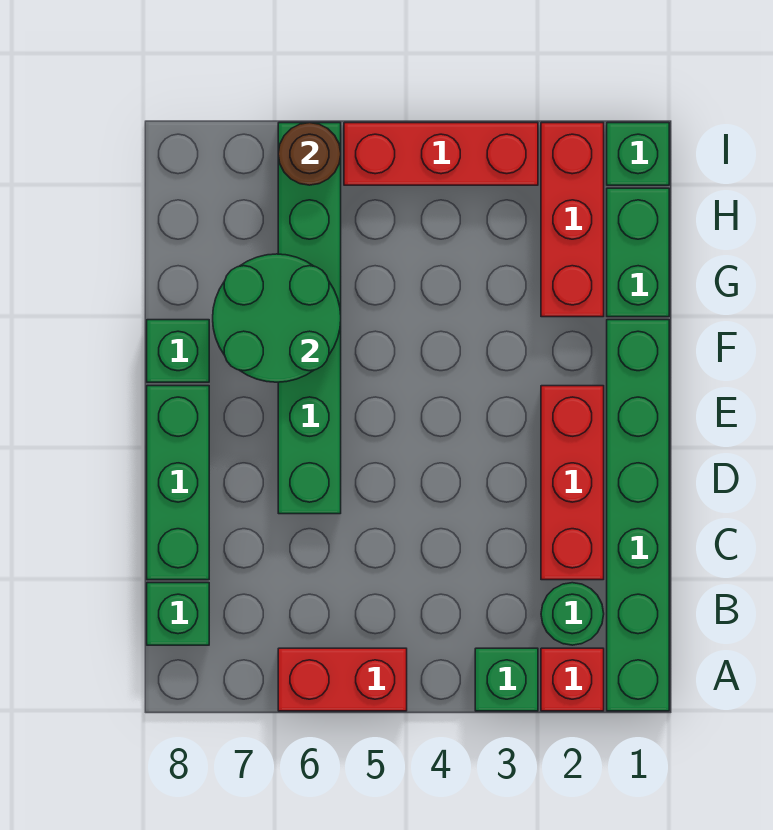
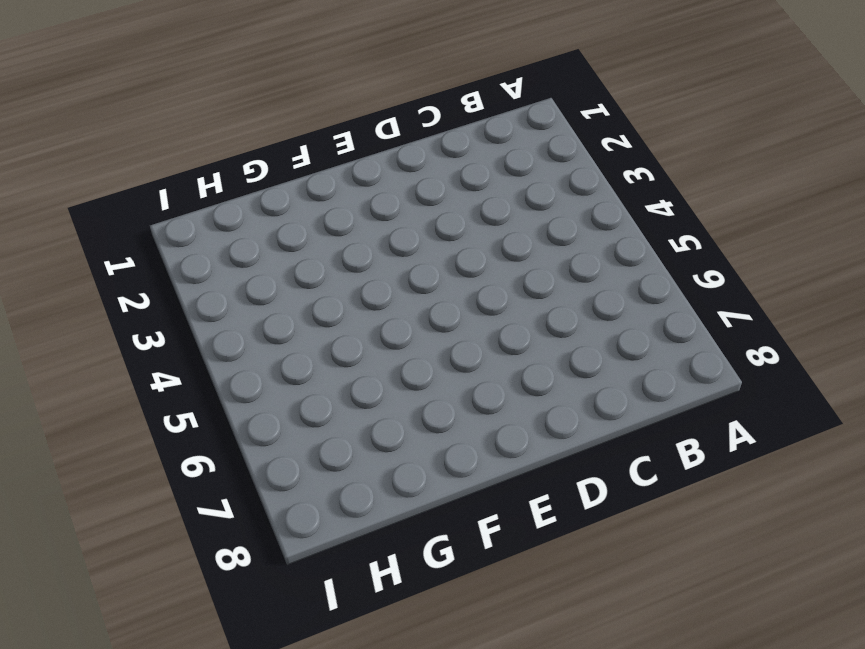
none -> green brick A1:F1 level 1
none -> red brick A2 level 1
none -> green brick A3 level 1

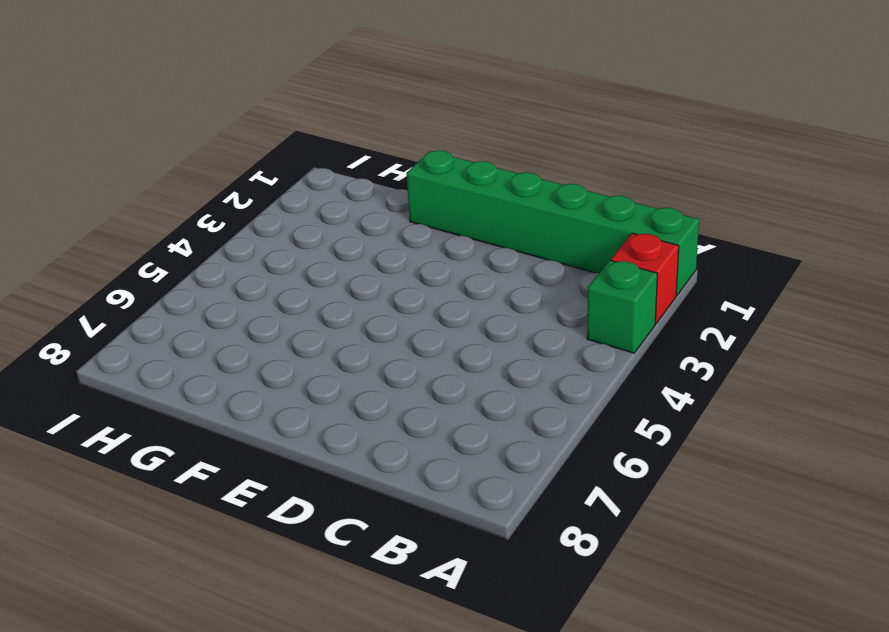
none -> red brick A5:A6 level 1
none -> green round brick B2 level 1
none -> green brick B8 level 1

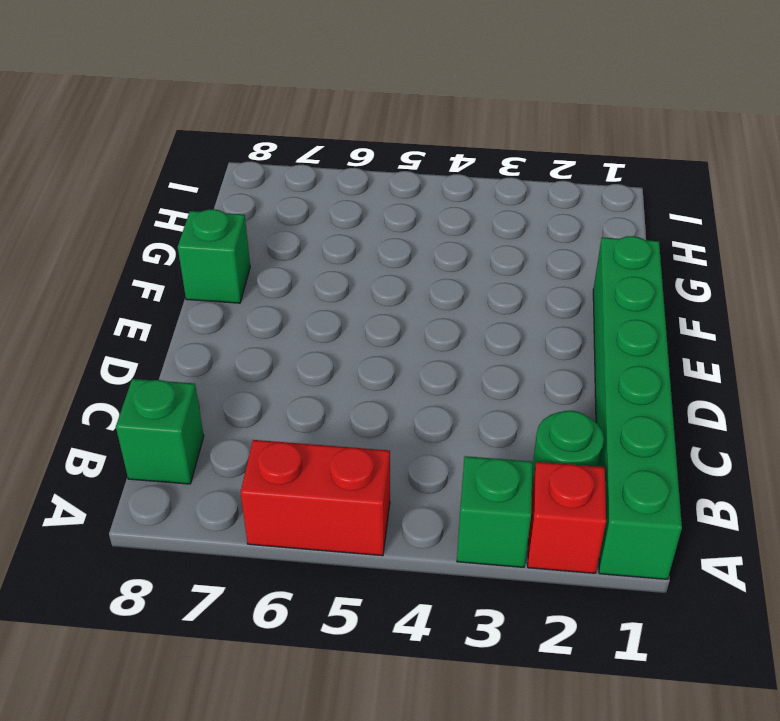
none -> red brick C2:E2 level 1
none -> green brick C8:E8 level 1
none -> green brick D6:I6 level 1

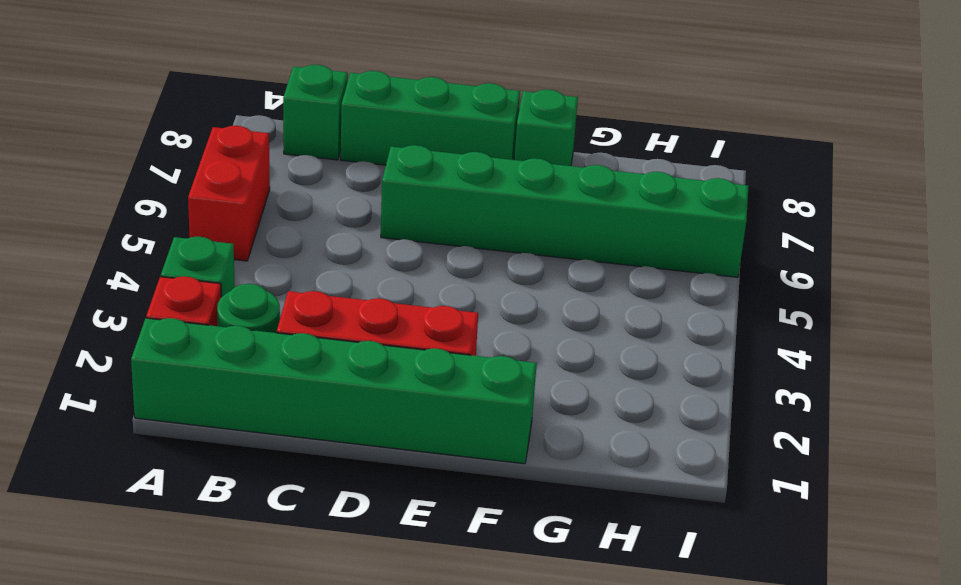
none -> green brick G1:H1 level 1
none -> red brick G2:I2 level 1
none -> green brick I1 level 1

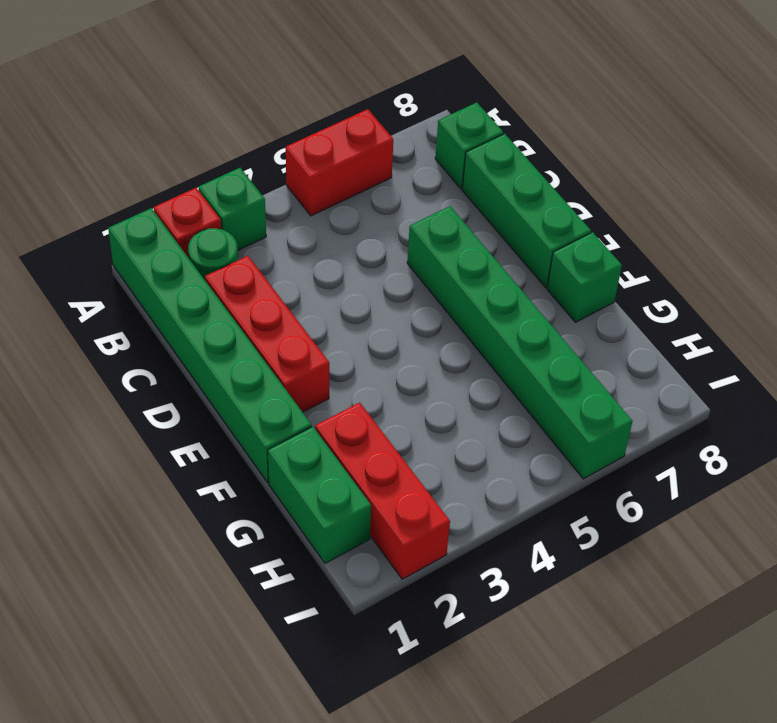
none -> green brick I1 level 1
none -> red brick I3:I5 level 1
none -> green round brick F6:G7 level 2

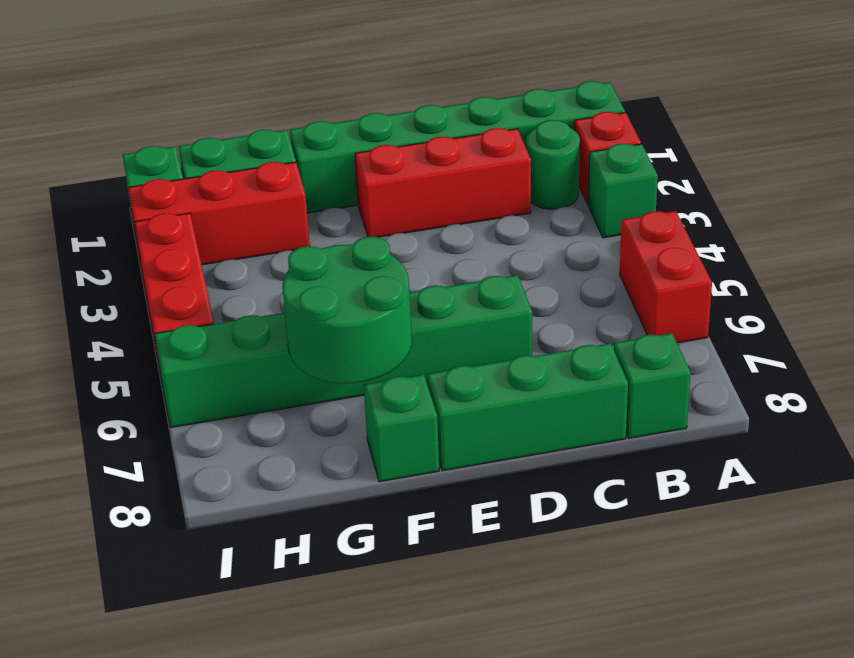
none -> brown round brick I6 level 2

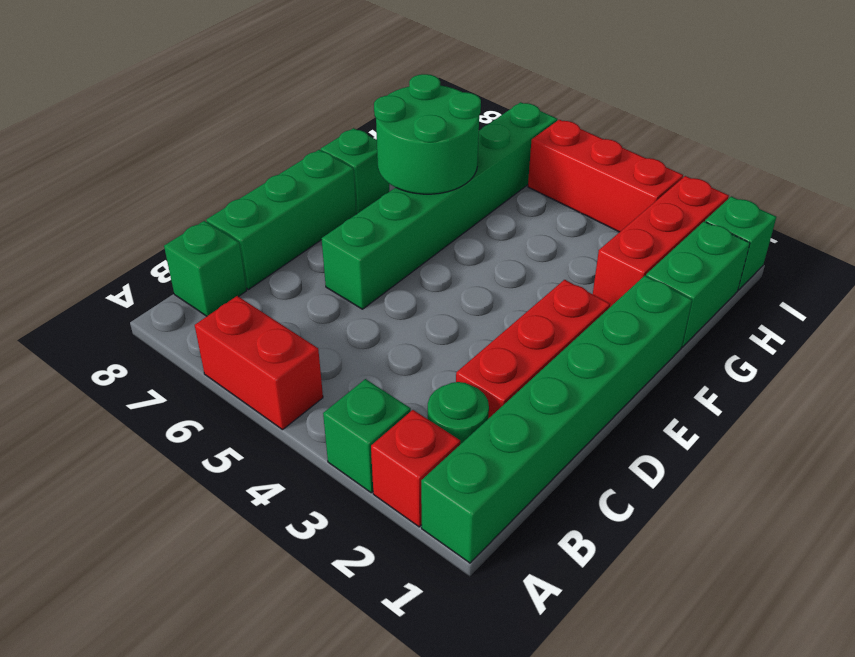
none -> brown round brick I6 level 2

